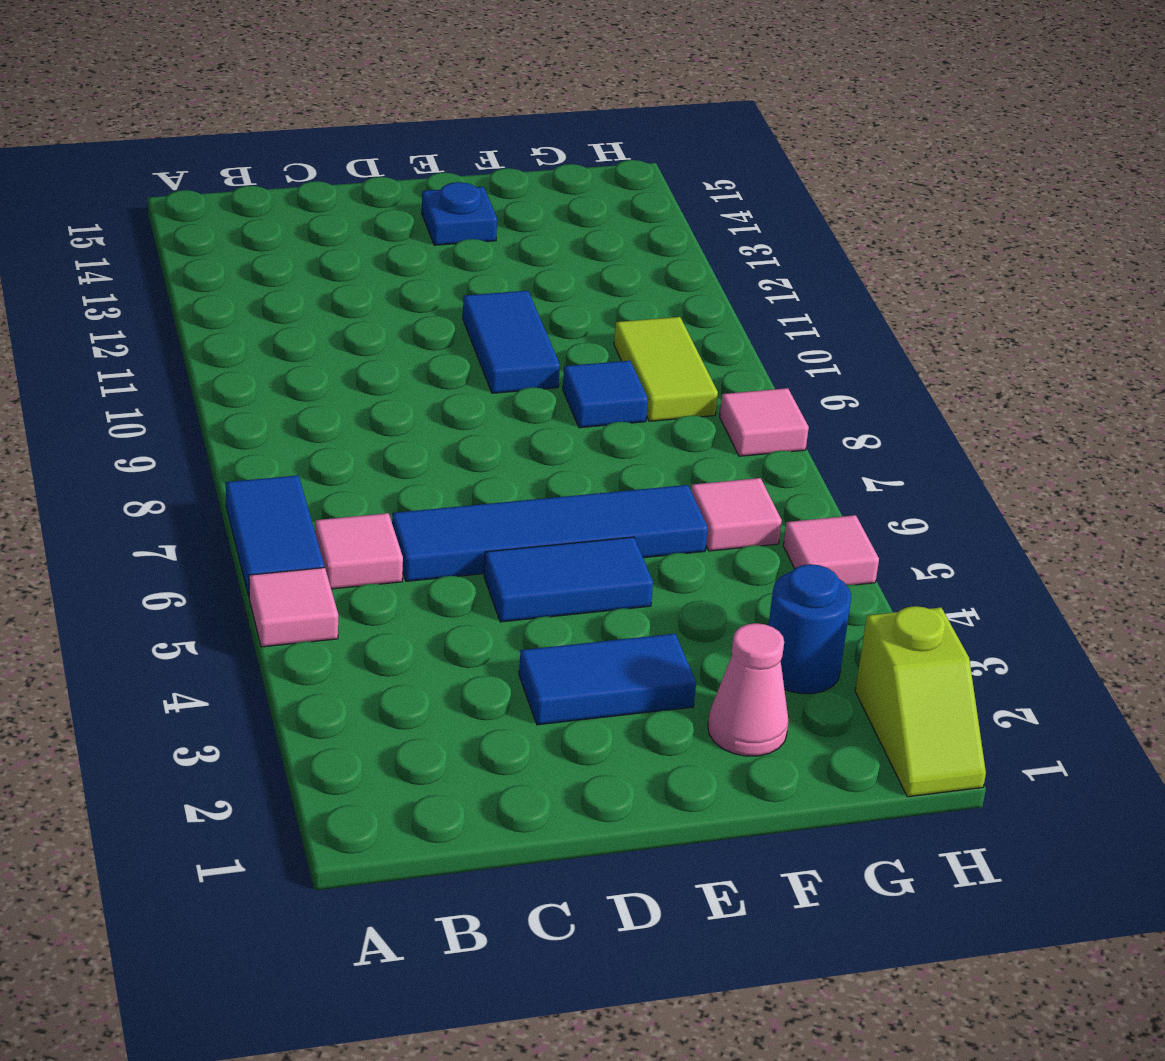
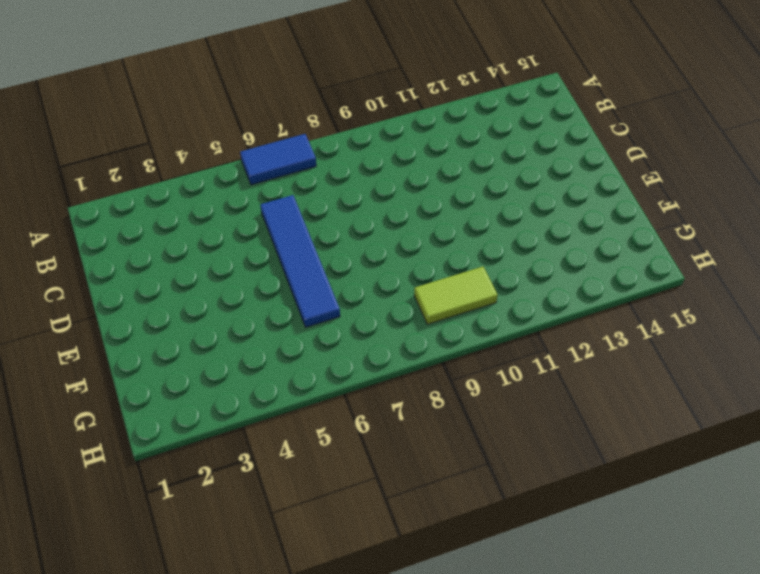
none -> pink tile A5 level 1
none -> pink tile B6 level 1
none -> blue tile D3:E3 level 1

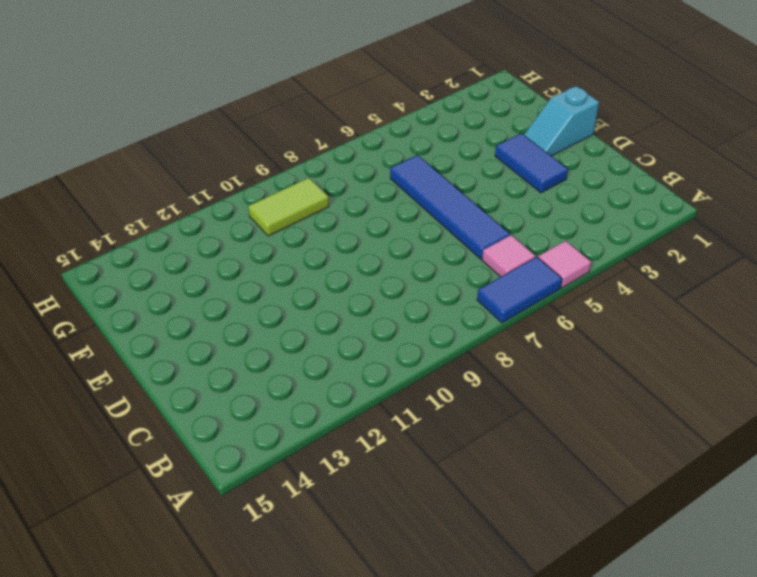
cyan slope E1:E2 level 1 top 1 -> none
none -> blue tile D5:E5 level 1
none -> blue tile E10:E11 level 1
none -> blue plate E14 level 1

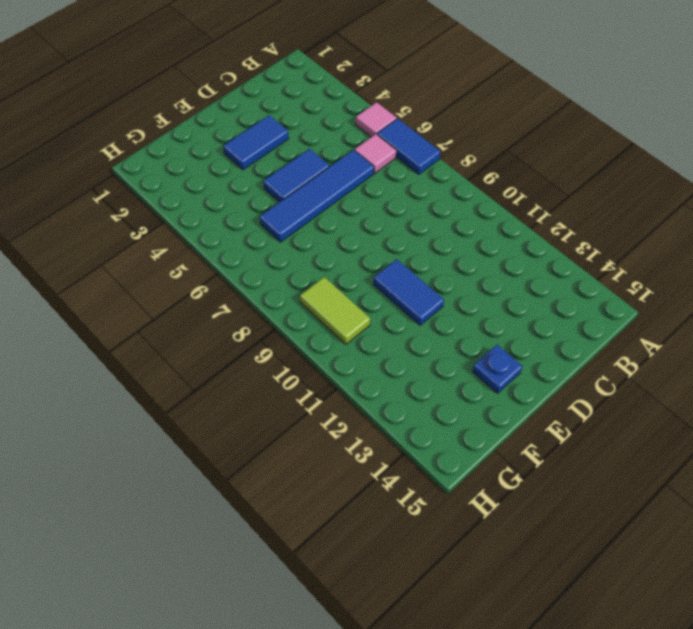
none -> pink cone F2 level 1
none -> blue tile F9 level 1
none -> blue round brick G3 level 1

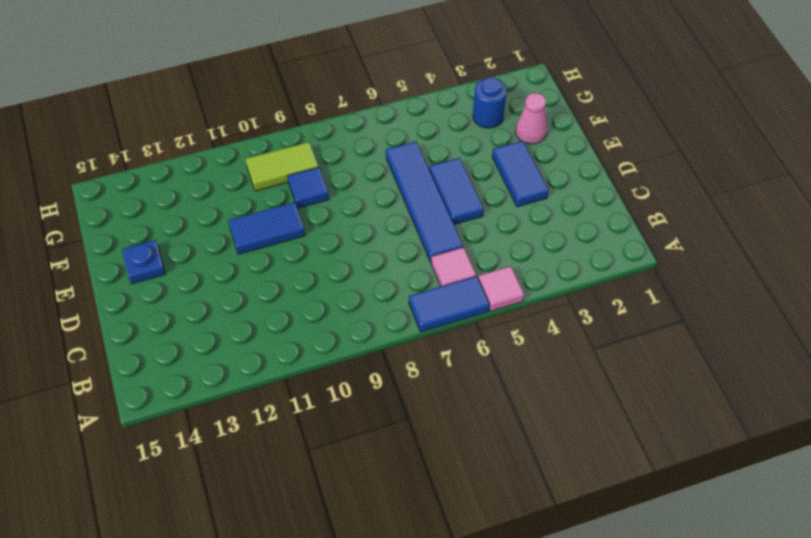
none -> pink tile G6 level 1
none -> lime slope H1:H2 level 1 top 2
none -> pink tile H5 level 1

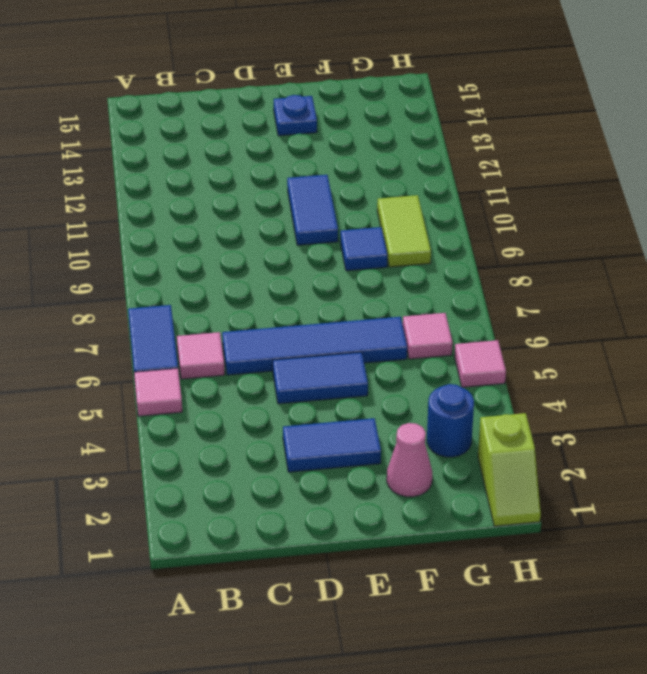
none -> pink tile H8 level 1

